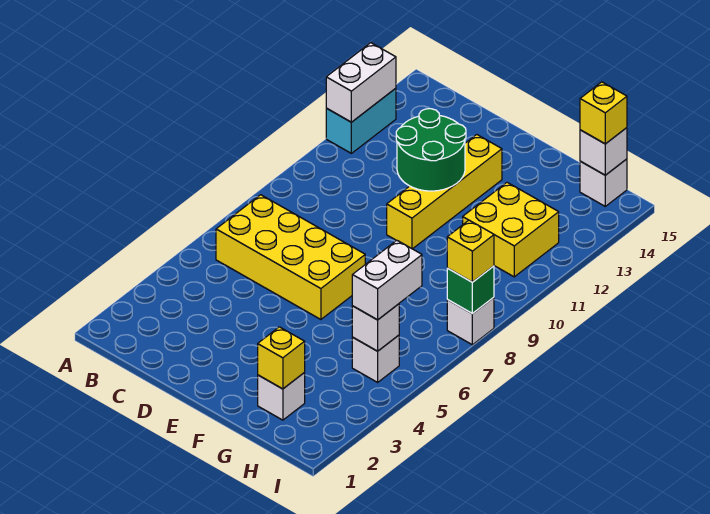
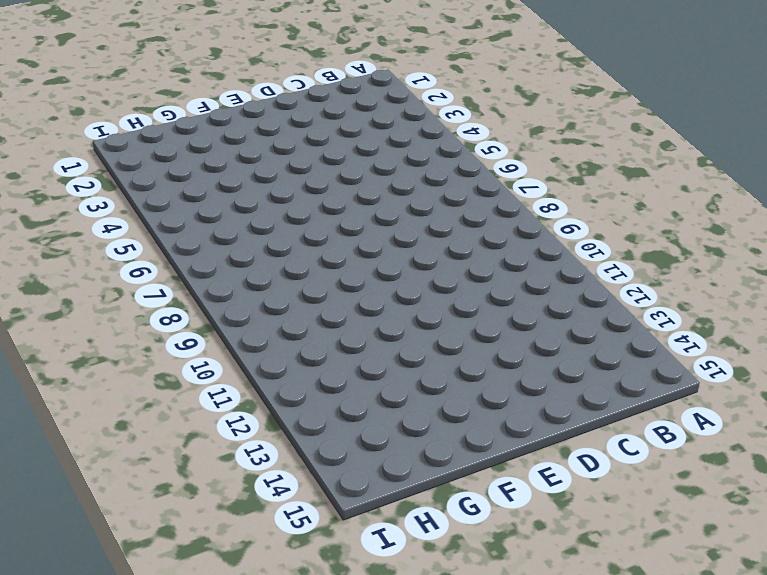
none -> cyan brick A12:A13 level 1
none -> yellow brick B6:E7 level 1
none -> yellow brick E10:E13 level 1

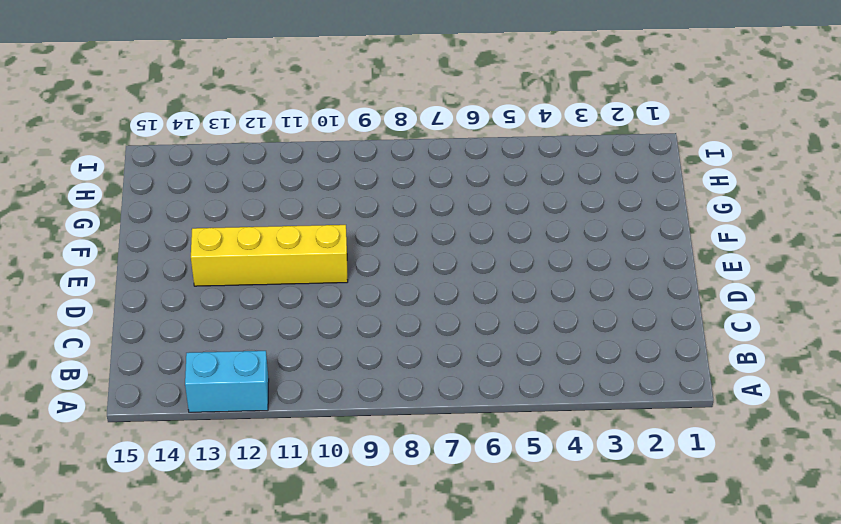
none -> yellow brick B6:E7 level 1
none -> white brick G2 level 1
none -> yellow brick G11:H12 level 1

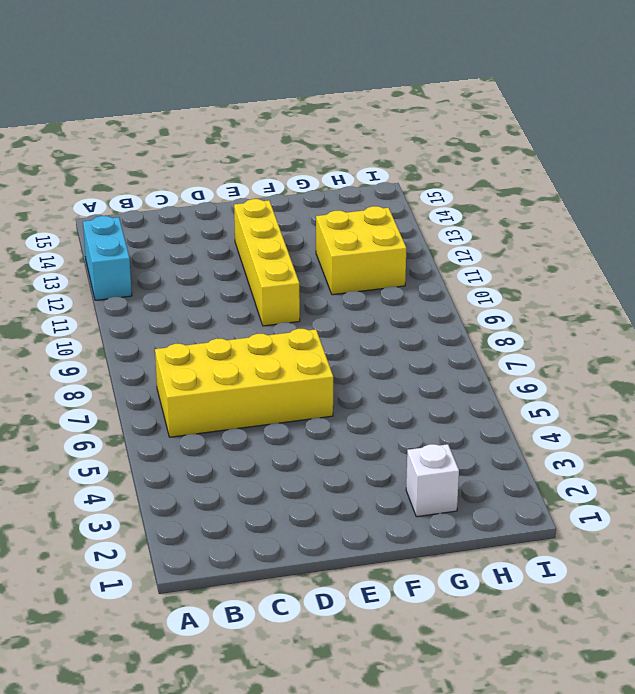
none -> white brick H5 level 1
none -> white brick H15 level 1
none -> white brick I8 level 1

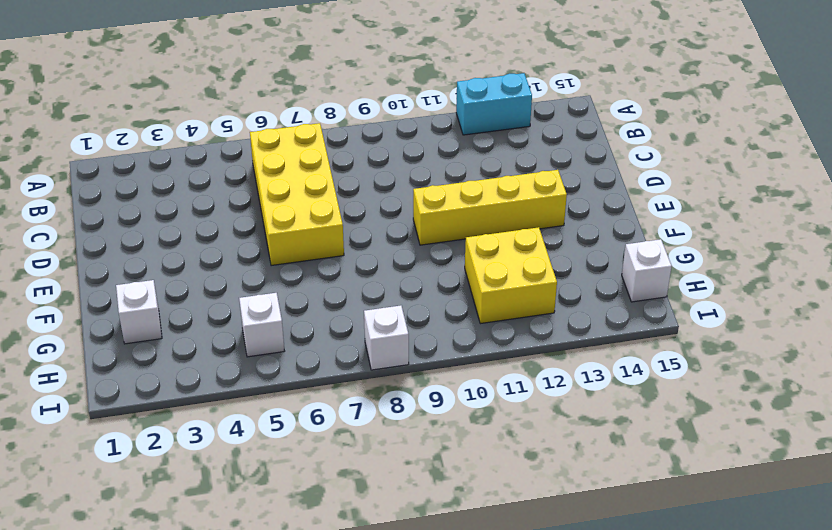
none -> white brick A12:A13 level 2
none -> green round brick D11:E12 level 2
none -> yellow brick G2 level 2

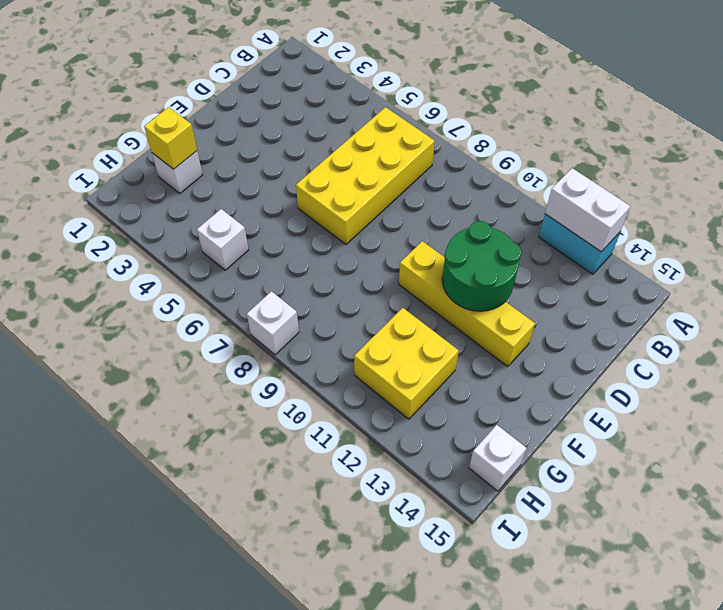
none -> white brick H5 level 2
none -> white brick H15 level 2
none -> green brick I8 level 2

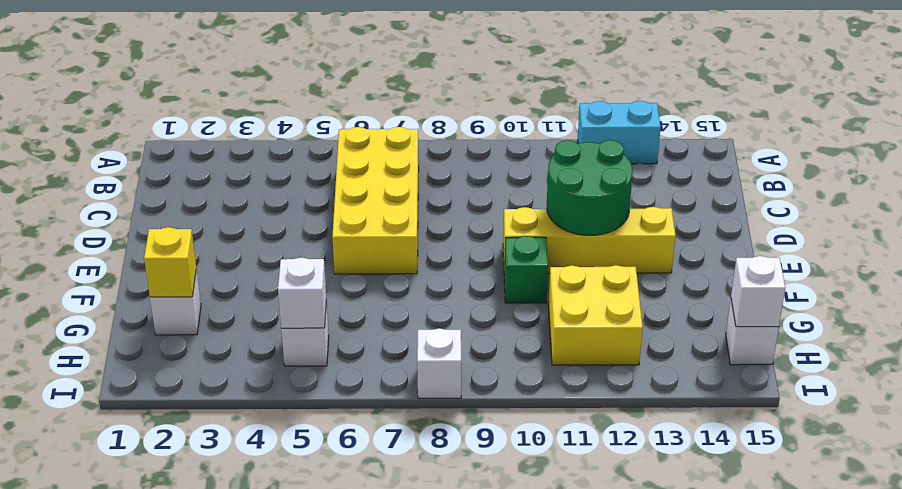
green brick F10 level 1 -> green brick I8 level 2
none -> white brick A12:A13 level 2
none -> white brick H5:H6 level 3
none -> yellow brick H15 level 3

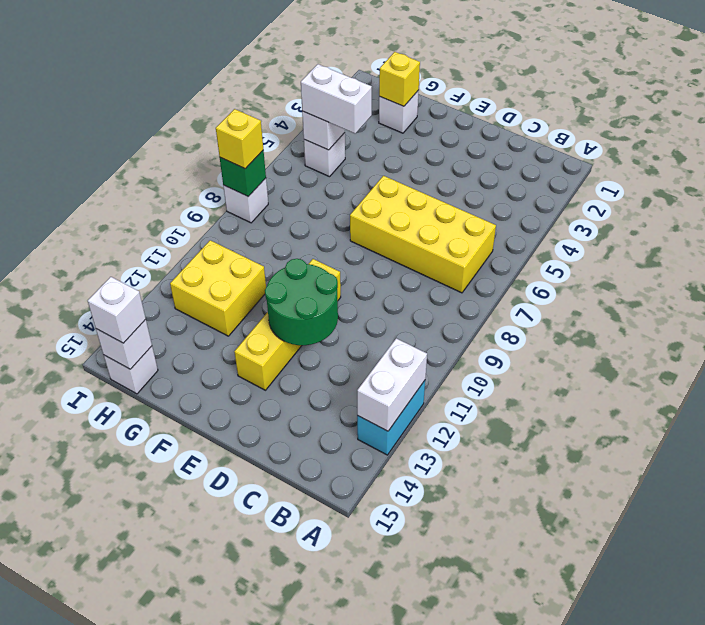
white brick G5:H5 level 3 -> white brick H5:H6 level 3
white brick H15 level 3 -> yellow brick H15 level 3

